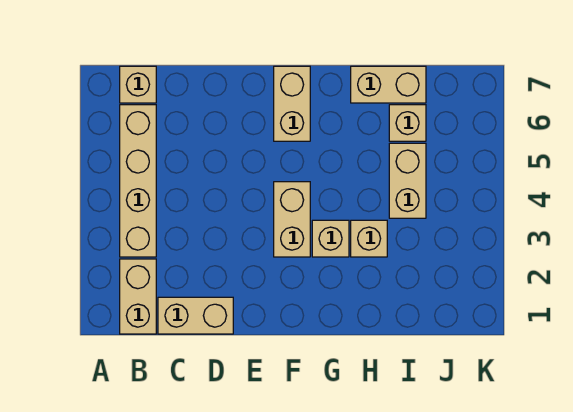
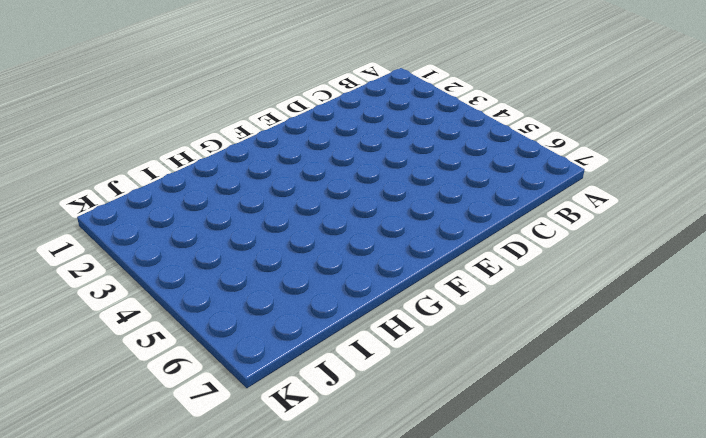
none -> tan brick B1:B2 level 1
none -> tan brick B3:B6 level 1

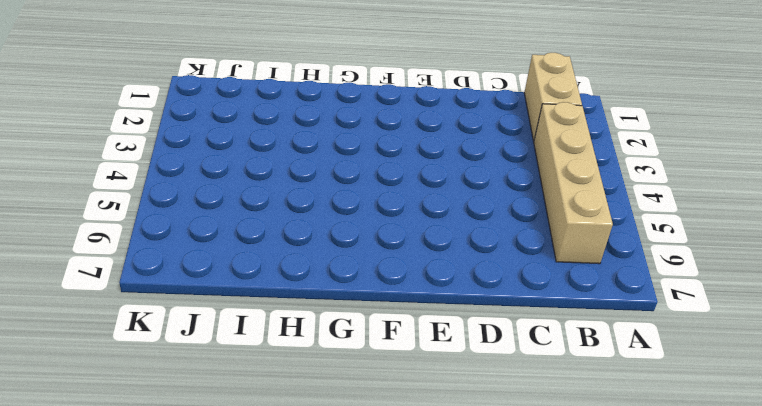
none -> tan brick B7 level 1
none -> tan brick C1:D1 level 1

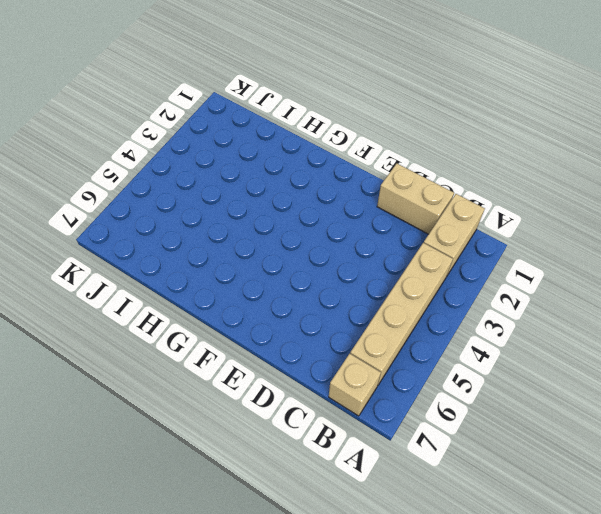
none -> tan brick F3:F4 level 1
none -> tan brick F6:F7 level 1

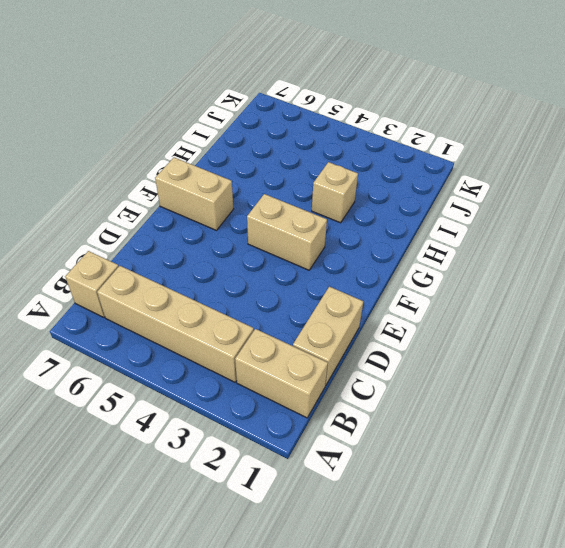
none -> tan brick G3 level 1
none -> tan brick H7:I7 level 1

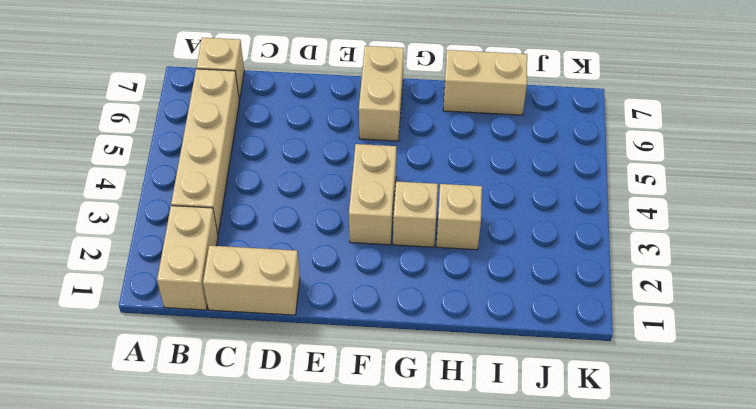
none -> tan brick I4:I5 level 1
none -> tan brick I6 level 1

